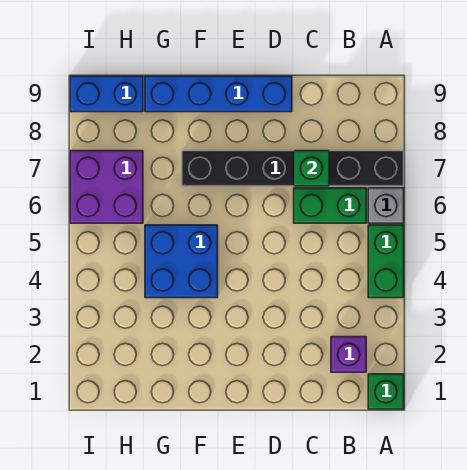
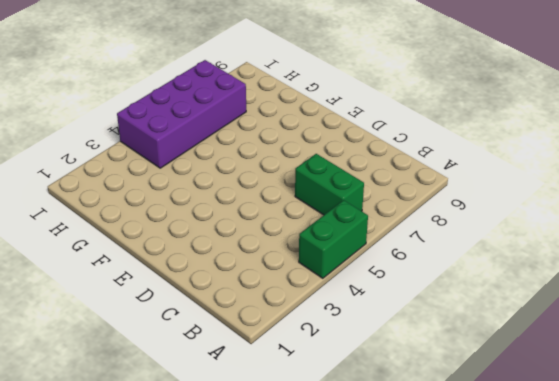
purple brick H4:I7 level 1 -> purple brick H6:I7 level 1
none -> green brick A1 level 1
none -> grey brick A6 level 1

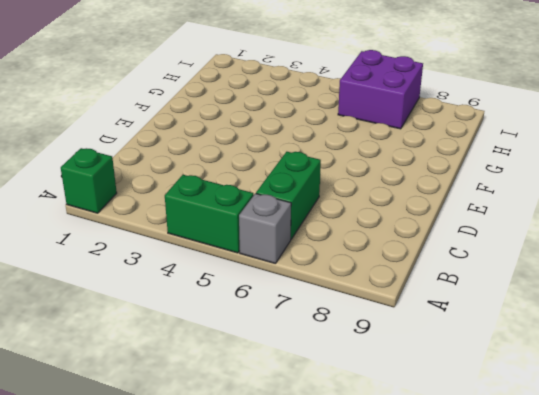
none -> black brick A7:F7 level 1
none -> purple brick B2 level 1

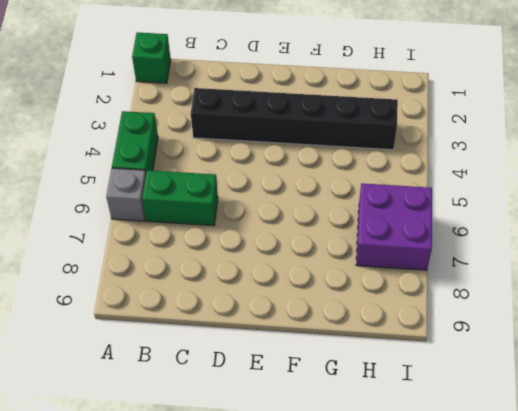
black brick C3:H3 level 1 -> black brick A7:F7 level 1
none -> purple brick B2 level 1
none -> blue brick D9:G9 level 1

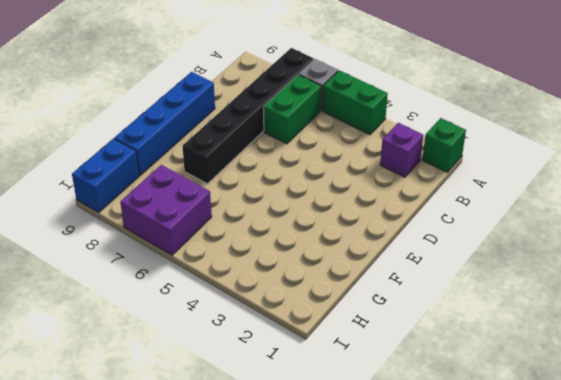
none -> blue brick F4:G5 level 1
none -> green brick C7 level 2

